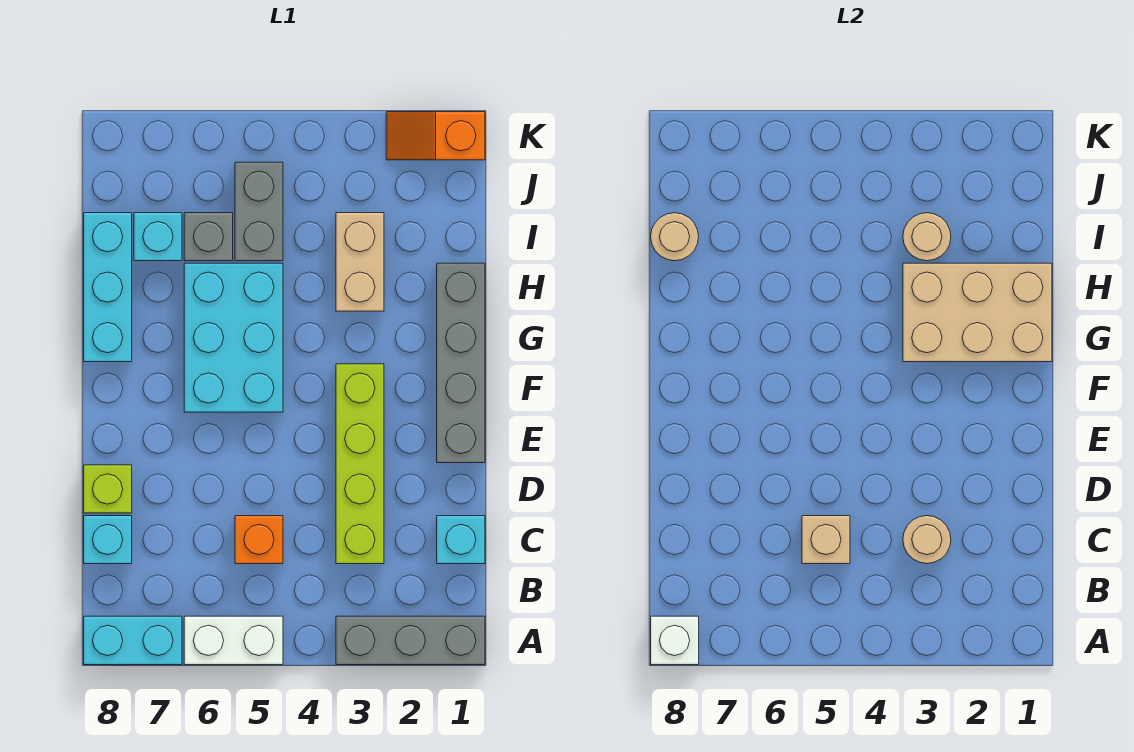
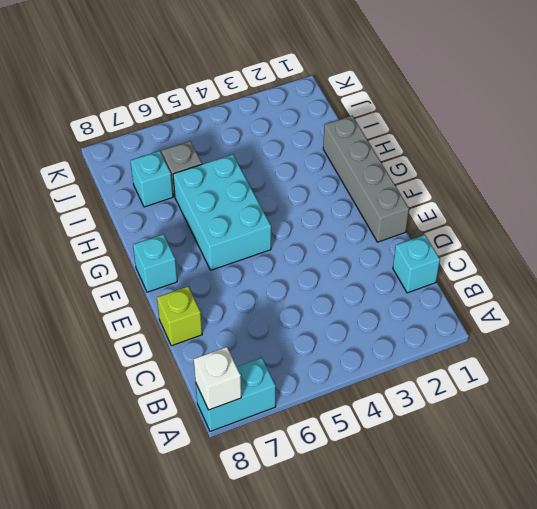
cyan brick F8 level 1 -> cyan brick C8 level 1
none -> grey brick A1:A3 level 1
none -> white brick A5:A6 level 1
none -> lime brick C3:F3 level 1

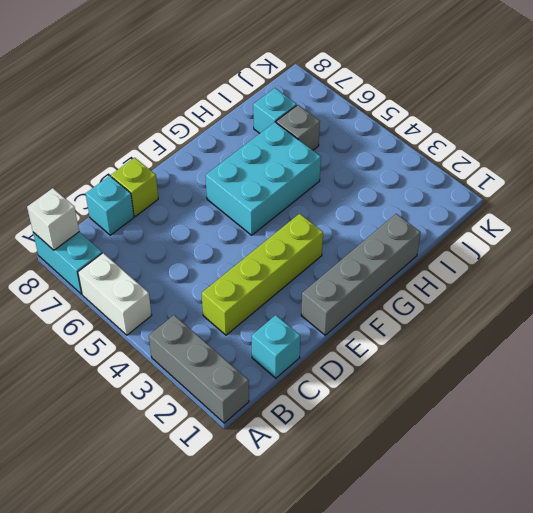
none -> orange brick C5 level 1
none -> cyan brick G8:I8 level 1
none -> tan brick H3:I3 level 1

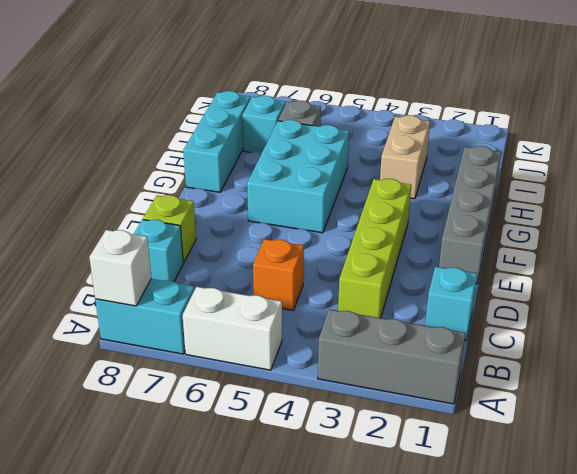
none -> grey brick I5:J5 level 1
none -> orange slope K1:K2 level 1 top 1
none -> tan round brick C3 level 2

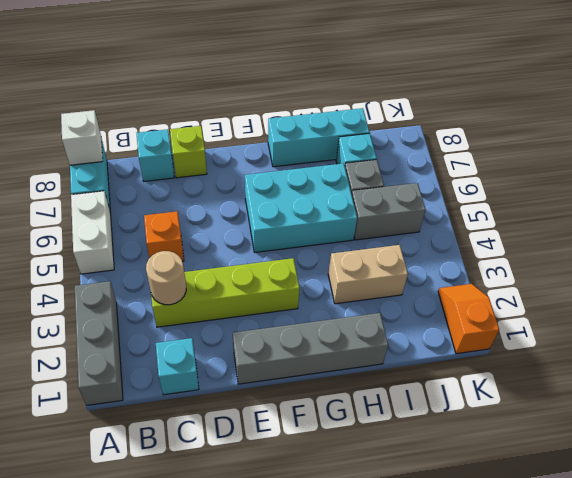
none -> tan brick C5 level 2
none -> tan brick G1:H3 level 2
none -> tan round brick I3 level 2

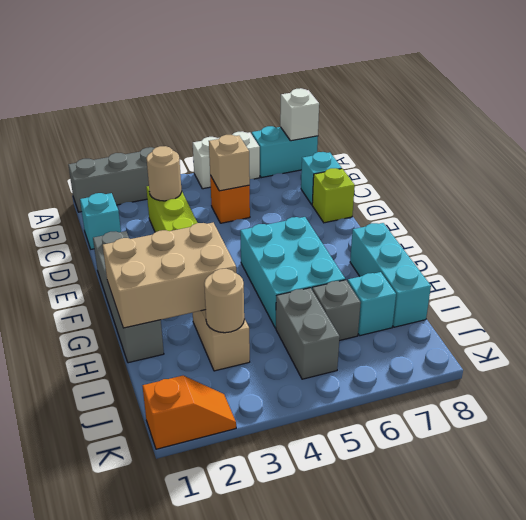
none -> tan round brick I8 level 2

